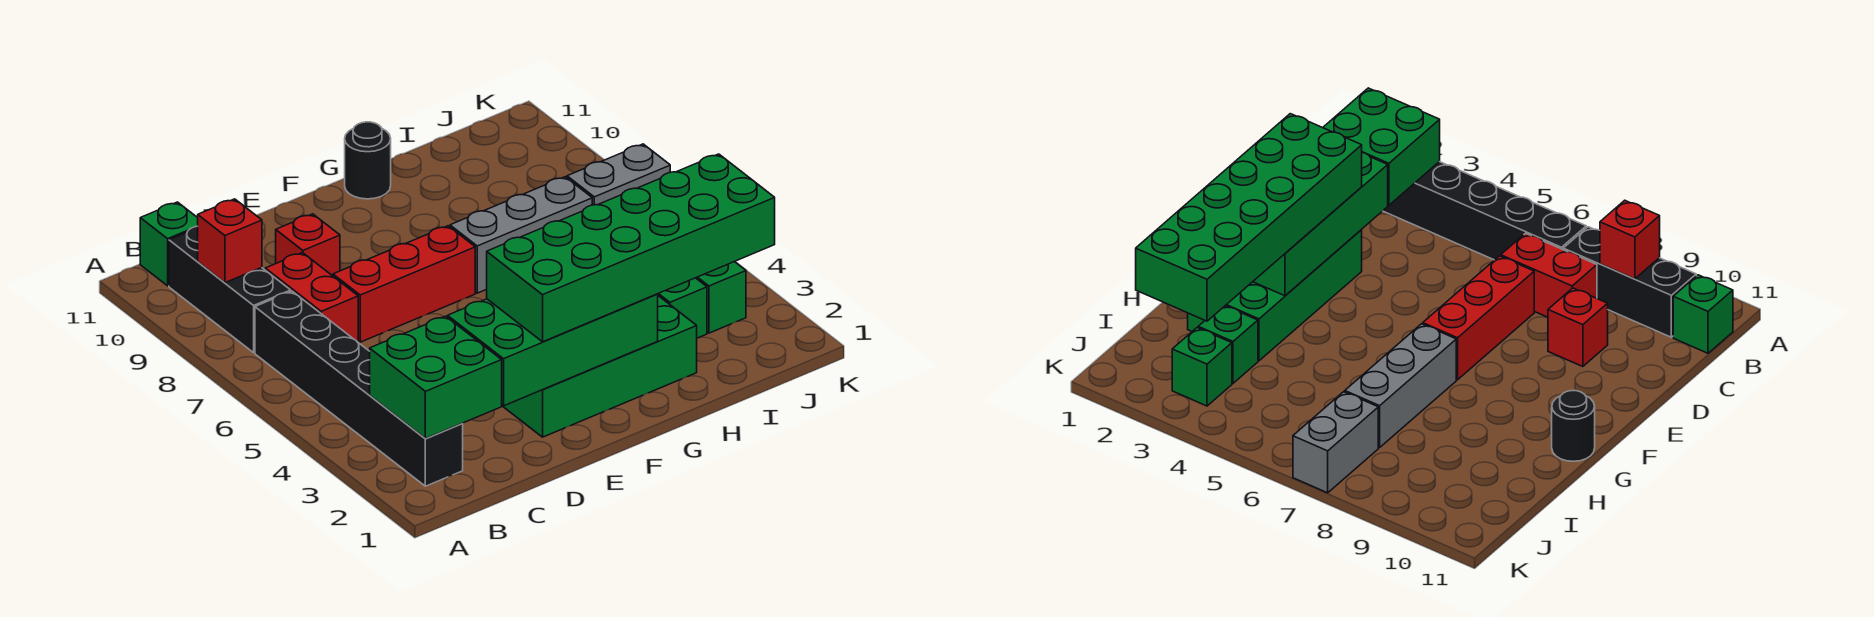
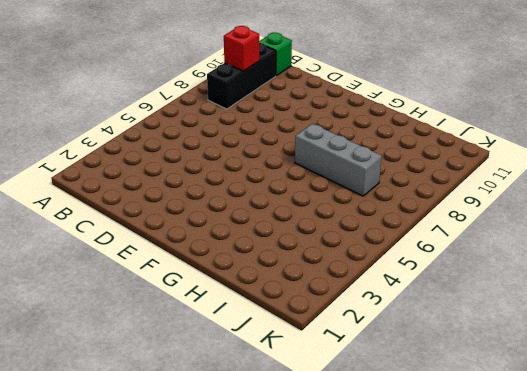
none -> black brick B2:B7 level 1
none -> red brick C7:C8 level 1
none -> red brick D7:F7 level 1

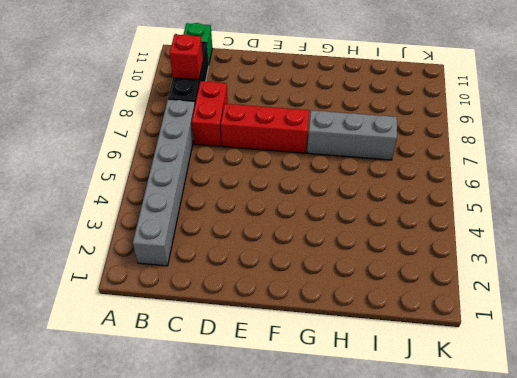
grey brick B2:B7 level 1 -> black brick B2:B7 level 1
none -> red brick D9 level 1
none -> green brick E2:H3 level 1
none -> black round brick G11 level 1

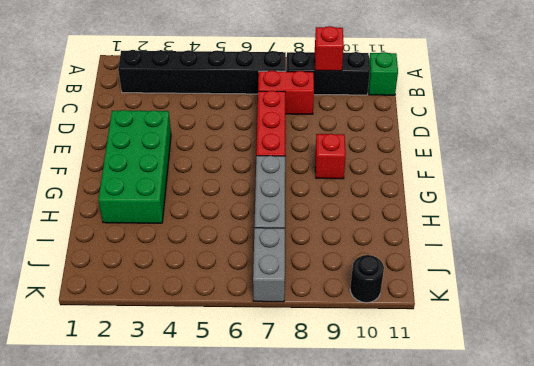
red brick F9 level 1 -> red brick D9 level 1
black round brick K10 level 1 -> black round brick G11 level 1
none -> green brick I3 level 1
none -> green brick J3 level 1
none -> green brick B2:C3 level 2

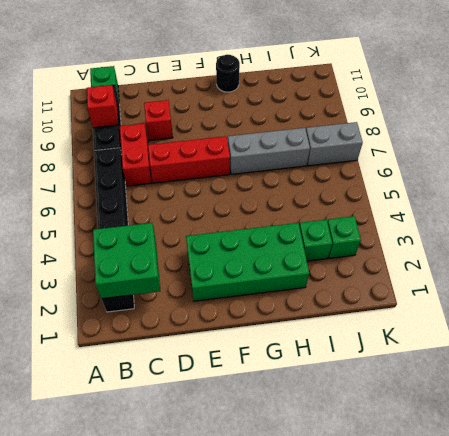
none -> green brick D2:G3 level 2
none -> green brick E2:J3 level 3

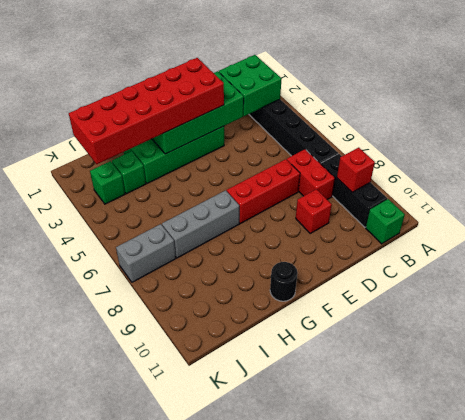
red brick E2:J3 level 3 -> green brick E2:J3 level 3

